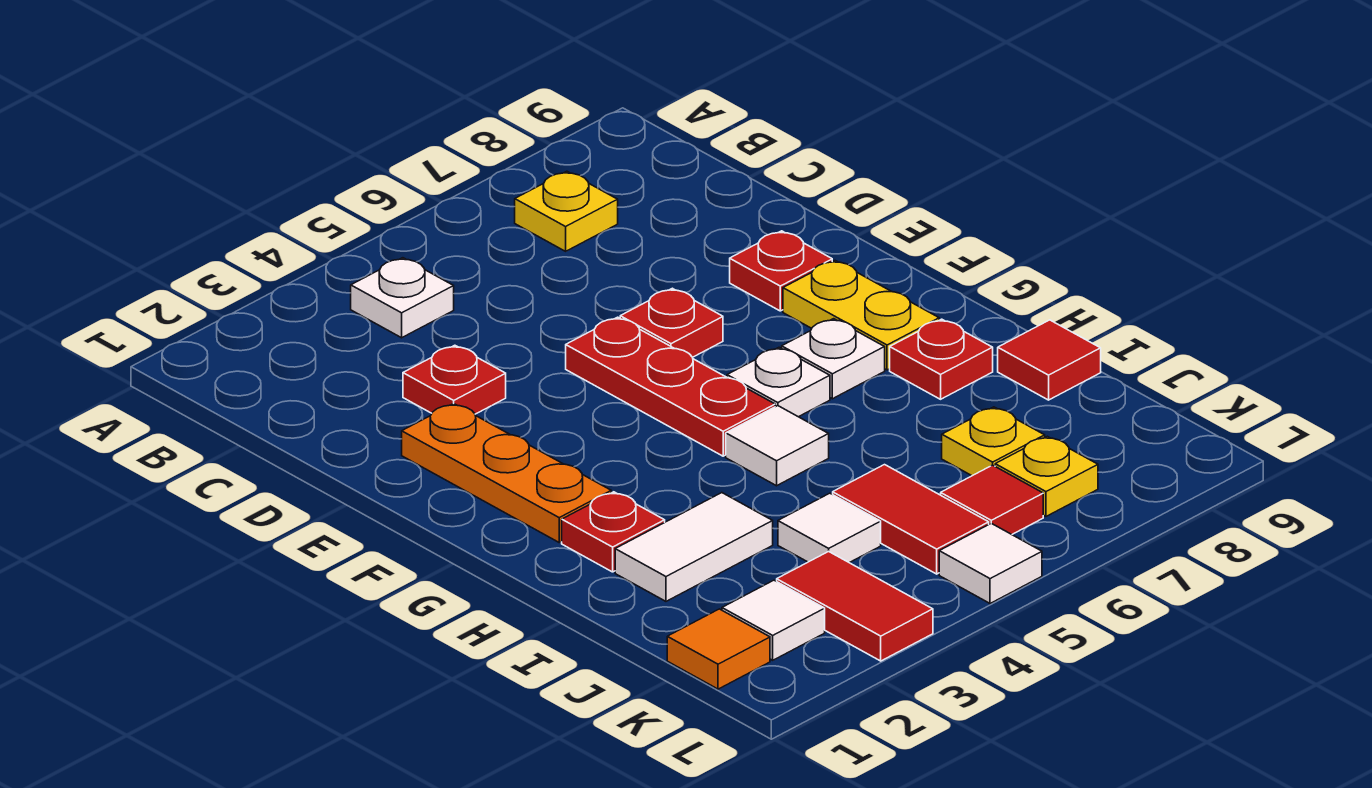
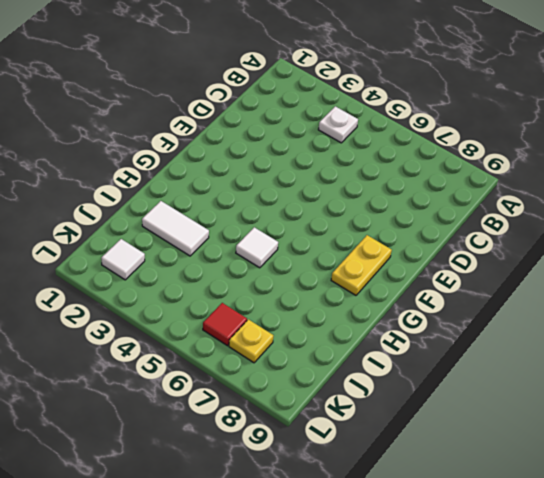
none -> yellow plate B7 level 1
none -> red plate D3 level 1
none -> orange plate E2:G2 level 1

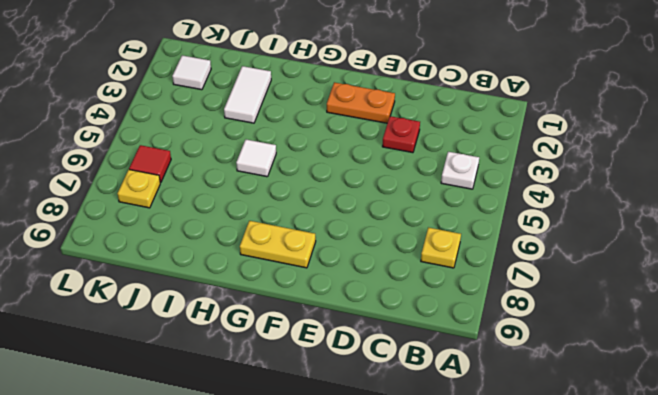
orange plate E2:F2 level 1 -> orange plate E2:G2 level 1
none -> red plate E5:G5 level 1
none -> red plate E6 level 1
none -> red plate E8 level 1

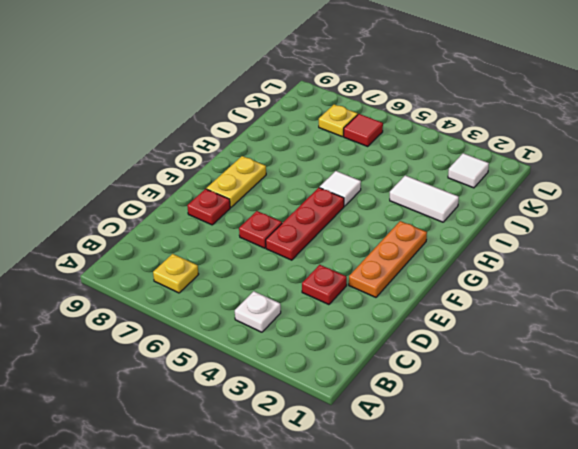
none -> white plate G6 level 1
none -> white plate G7 level 1
none -> red plate H2 level 1

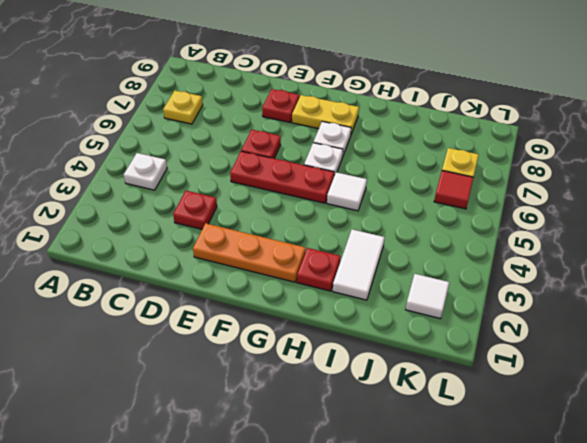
none -> red plate H8 level 1
none -> red tile I9 level 1
none -> white tile J4 level 1

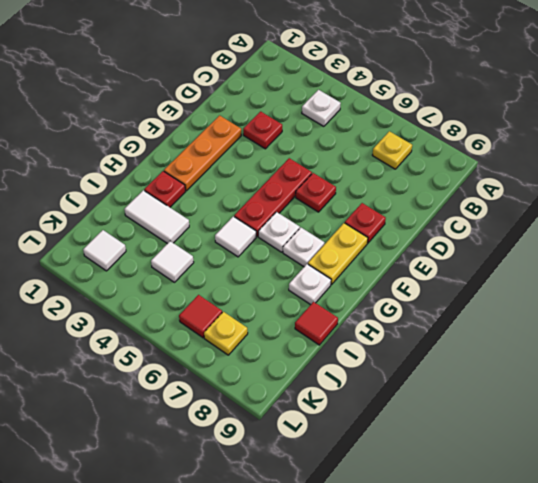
white plate H8 level 1 -> red plate H8 level 1
none -> red tile J5:K5 level 1
none -> yellow plate J7 level 1
none -> orange tile K1 level 1

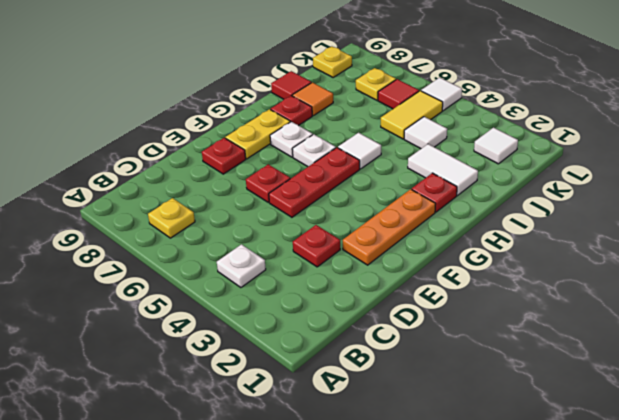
orange tile I8 level 1 -> orange tile K1 level 1
yellow tile J5:K5 level 1 -> red tile J5:K5 level 1
yellow plate K9 level 1 -> yellow plate J7 level 1
none -> red tile K3:L3 level 1

